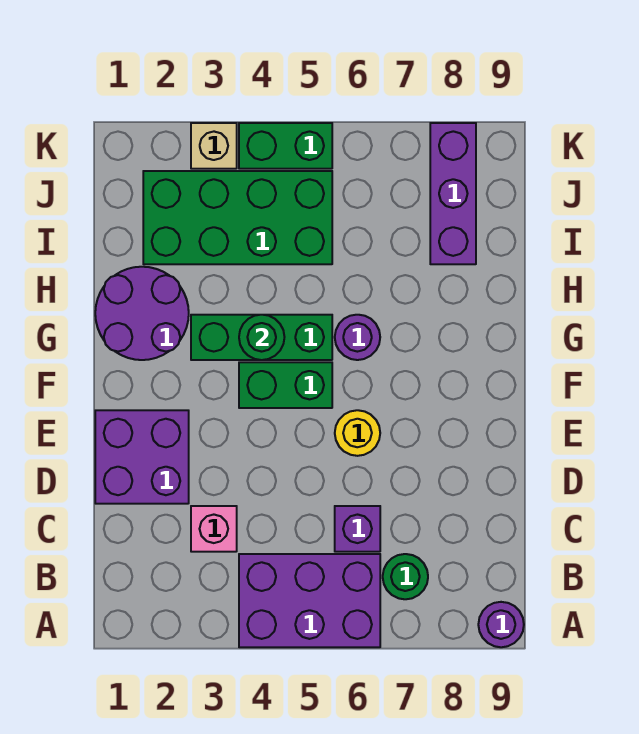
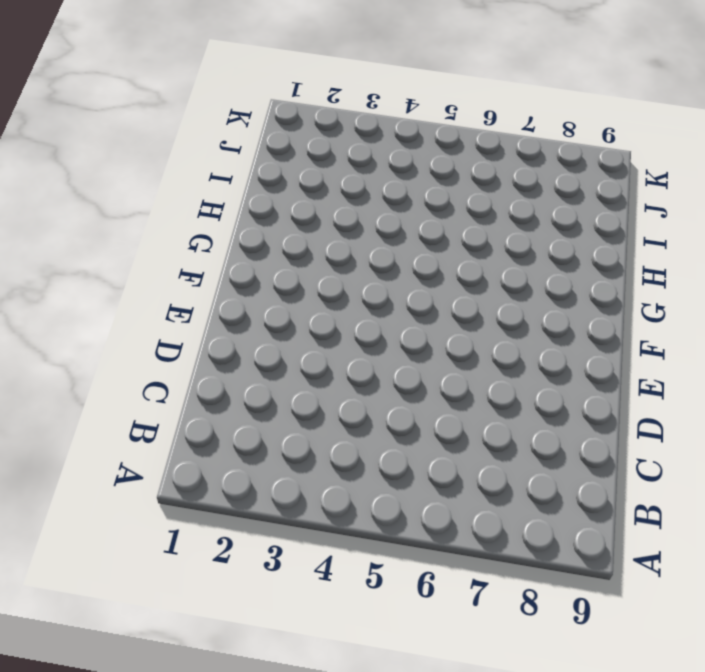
none -> purple brick A4:B6 level 1
none -> purple round brick A9 level 1
none -> green round brick B7 level 1

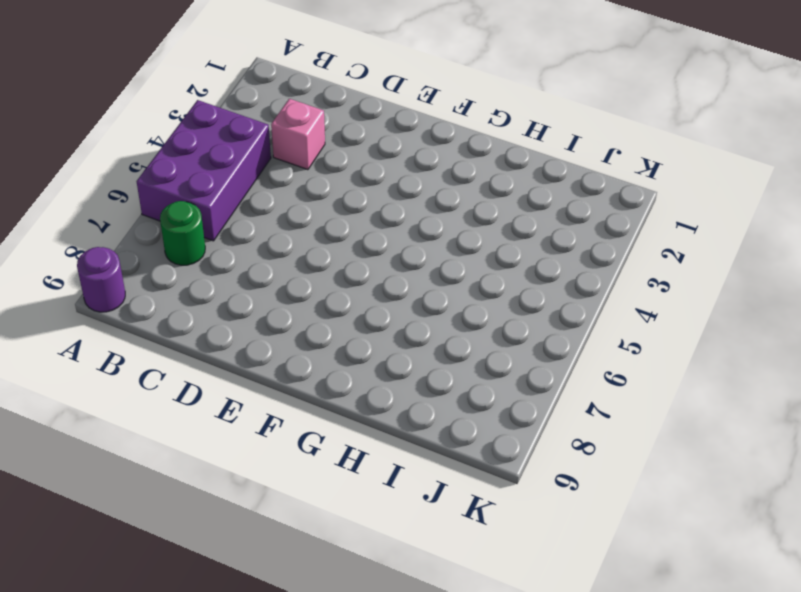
none -> purple brick C6 level 1
none -> purple brick D1:E2 level 1
none -> yellow round brick E6 level 1

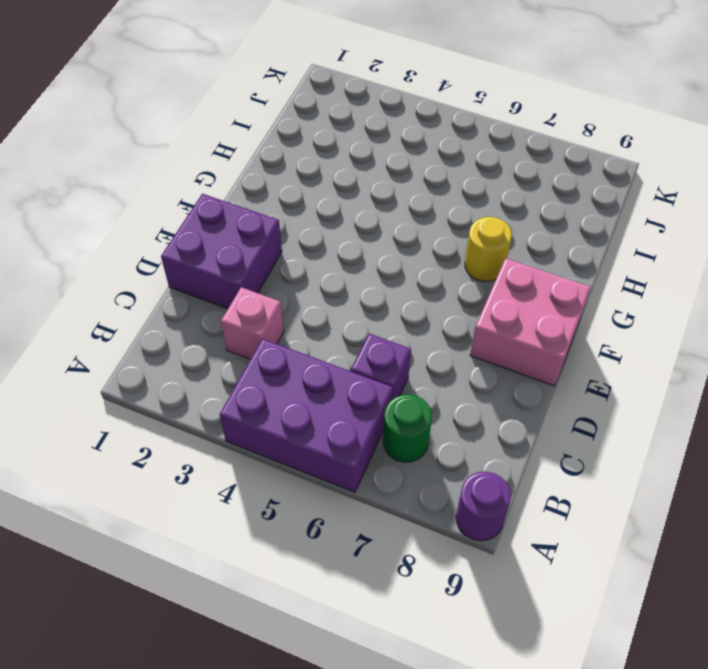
pink brick E8:F9 level 1 -> none
yellow round brick G7 level 1 -> yellow round brick E6 level 1
none -> green brick F4:F5 level 1
none -> purple round brick G1:H2 level 1
none -> green brick G3:G5 level 1

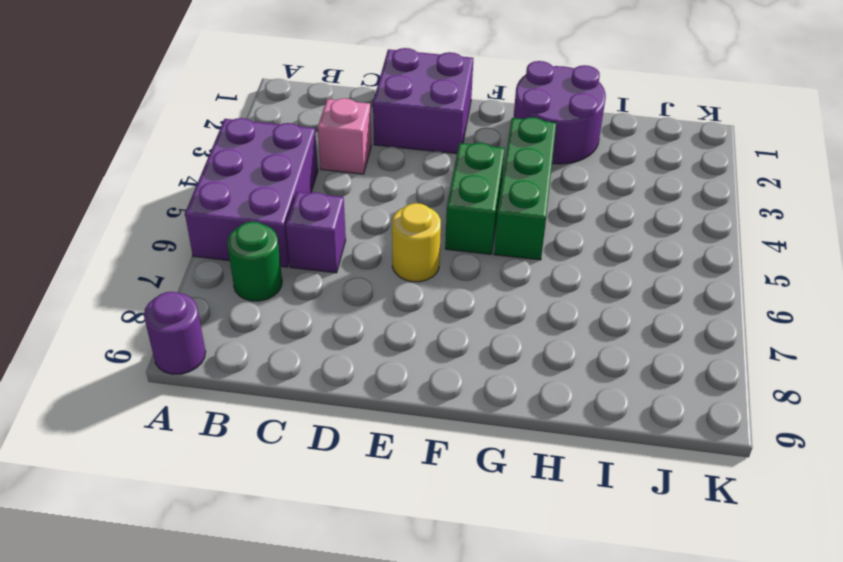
none -> purple round brick G6 level 1
none -> green brick I2:J5 level 1
none -> purple brick I8:K8 level 1

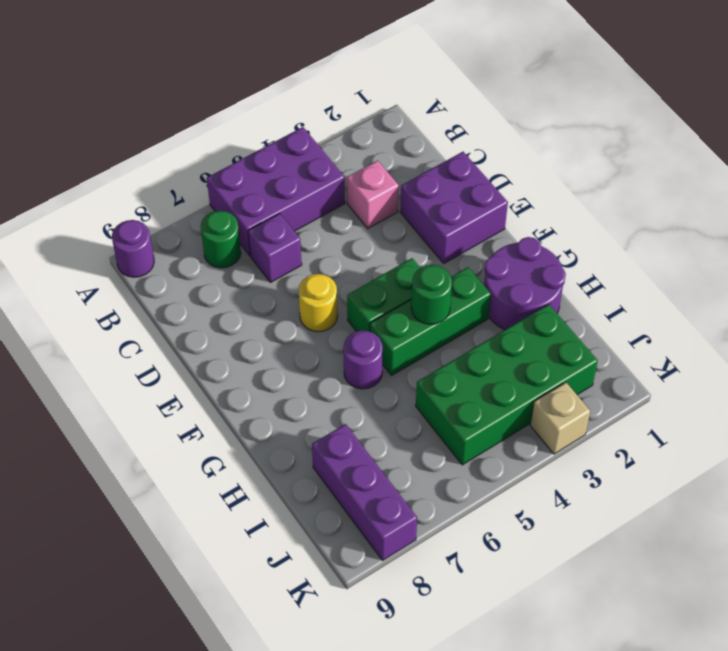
none -> green brick K4:K5 level 1

